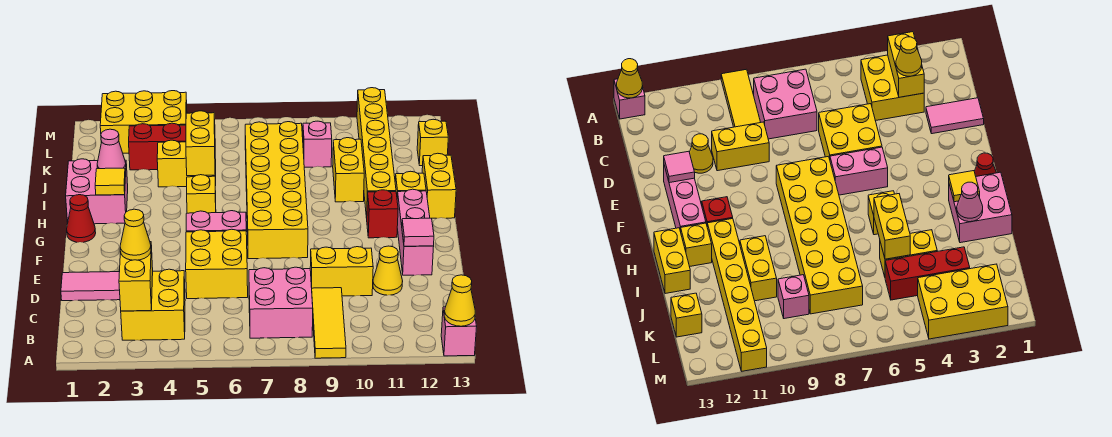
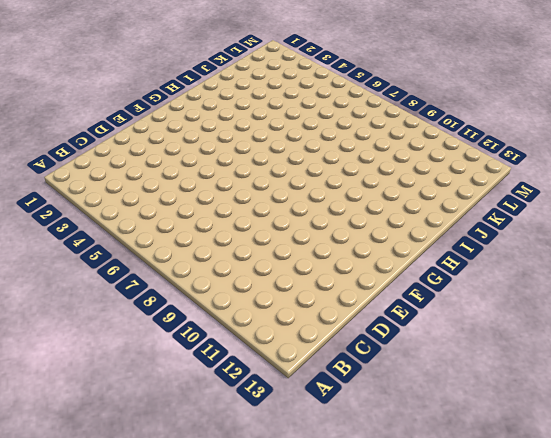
none -> yellow tile A9:C9 level 1
none -> pink brick A13 level 1
none -> yellow brick B3:C4 level 1
none -> pink brick B7:C8 level 1

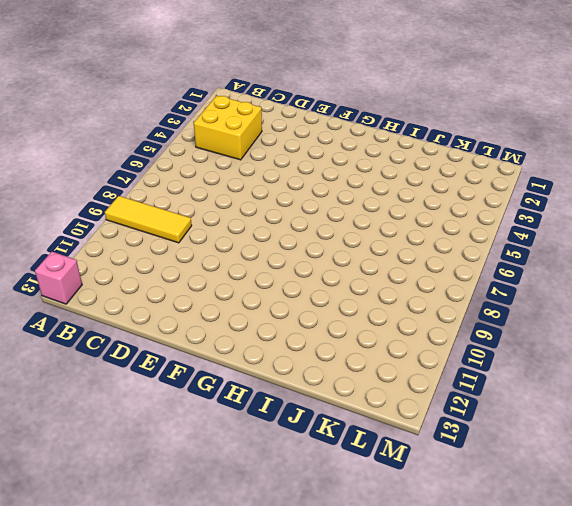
none -> pink brick B7:C8 level 1
none -> pink tile D1:D2 level 1
none -> yellow brick D5:E6 level 1
none -> yellow brick D9:D10 level 1

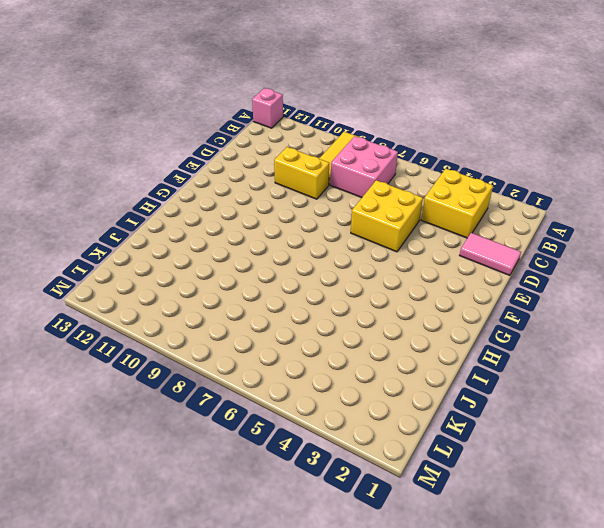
none -> yellow cone D11 level 1
none -> pink brick E12:G12 level 1
none -> pink brick F5:F6 level 1
none -> yellow brick F7:K8 level 1

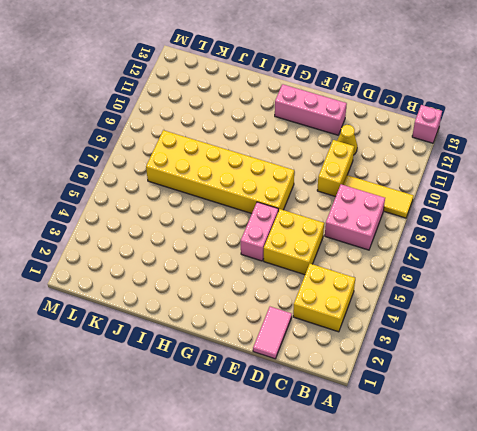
none -> red cone G1 level 1
none -> red brick G11 level 1
none -> pink brick H1:I2 level 1
none -> yellow brick H5 level 1

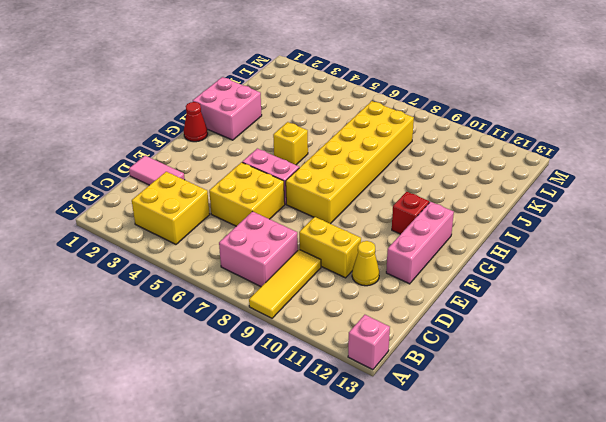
none -> yellow brick H11:M11 level 1
none -> yellow brick H12 level 1
none -> yellow brick H13:I13 level 1
none -> yellow brick I10:J10 level 1

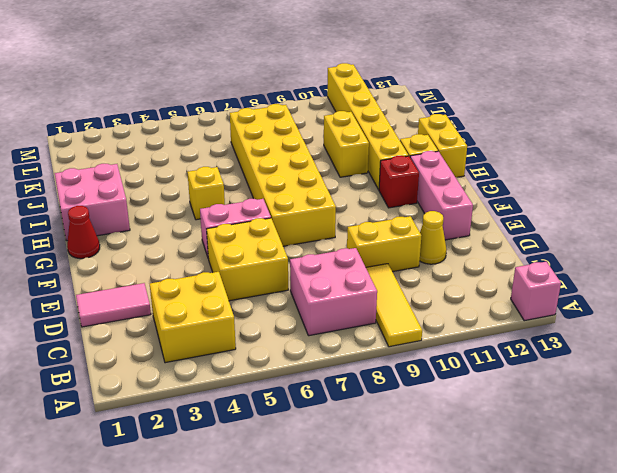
none -> yellow brick J4:J5 level 1
none -> red brick K3:K5 level 1
none -> pink brick K9 level 1
none -> yellow brick K13 level 1

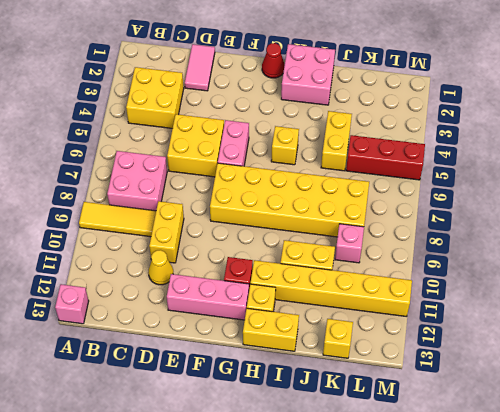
red brick K5:M5 level 1 -> red brick K3:K5 level 1
none -> yellow brick L2:M4 level 1
none -> yellow cone A13 level 2
none -> yellow brick B3:C3 level 2
none -> pink tile E12 level 2

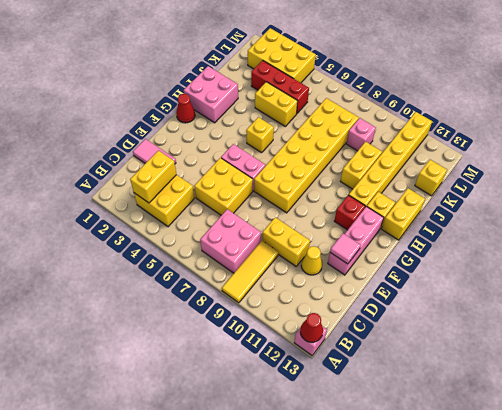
red cone A13 level 2 -> yellow cone A13 level 2
none -> yellow tile H2 level 2
none -> pink cone I2 level 2
none -> yellow brick I5:J5 level 2
none -> yellow cone C3 level 3

